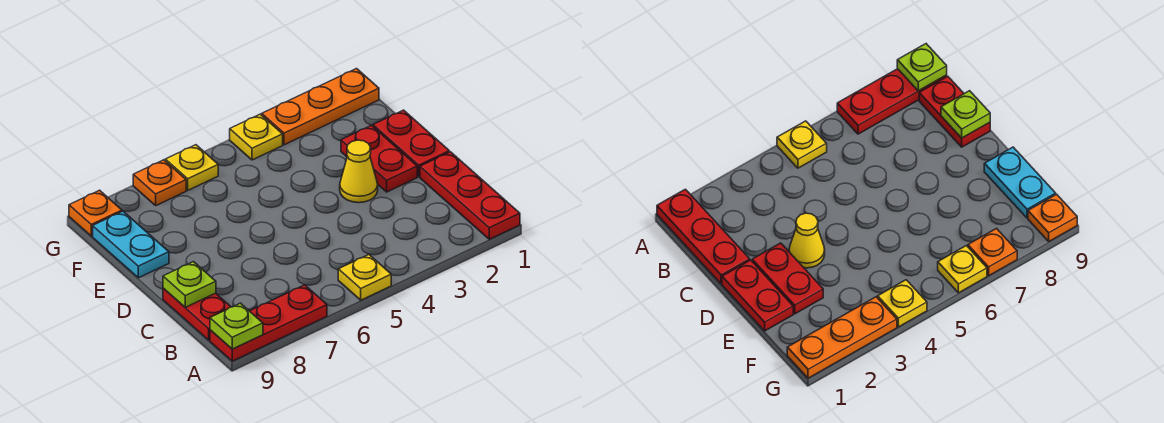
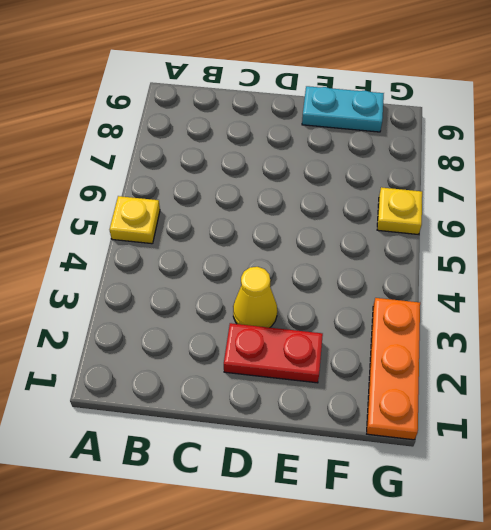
none -> red plate A1:C1 level 1
none -> red plate A7:A9 level 1
none -> red plate B9:C9 level 1

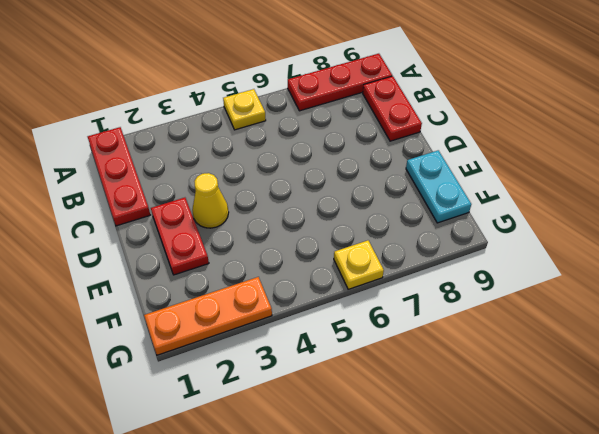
none -> red plate D1:E1 level 1
none -> yellow plate G4 level 1
none -> orange plate G7 level 1

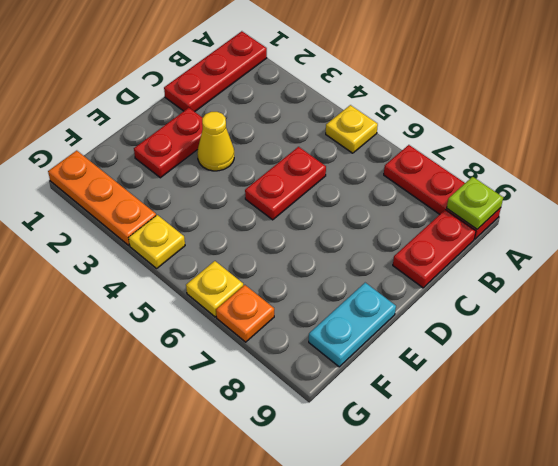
red plate C5:D5 level 1 -> red plate D1:E1 level 1
none -> orange plate G9 level 1
none -> lime plate C9 level 2

